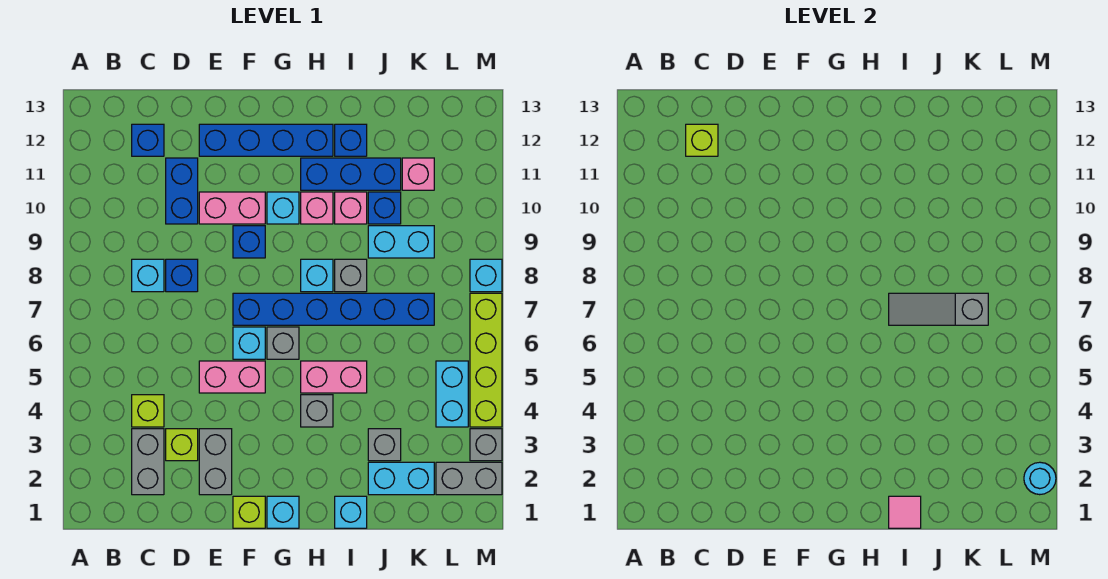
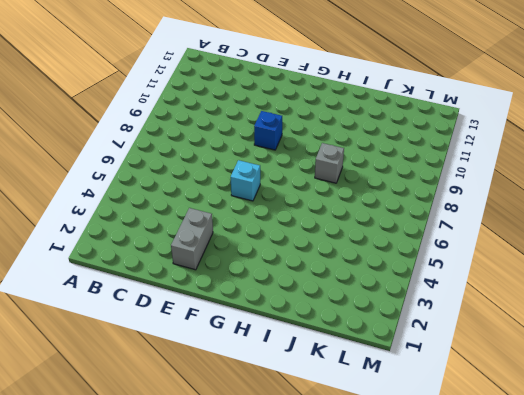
none -> grey brick C2:C3 level 1
none -> lime brick C4 level 1
none -> cyan brick C8 level 1
none -> blue brick C12 level 1

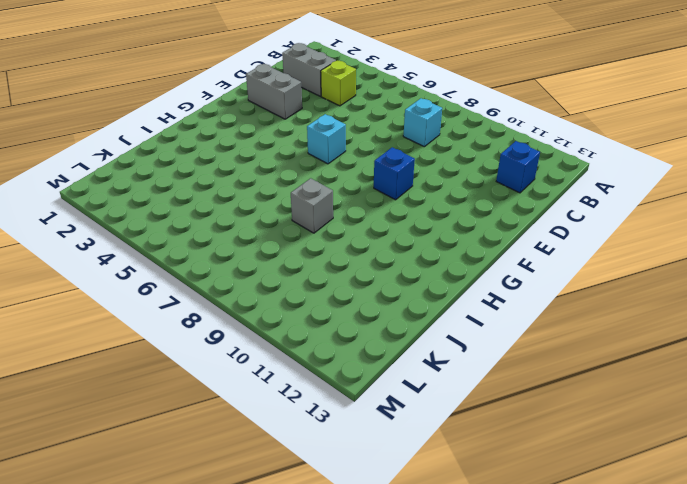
none -> lime brick D3 level 1
none -> blue brick D8 level 1
none -> blue brick D10:D11 level 1
none -> pink brick E5:F5 level 1

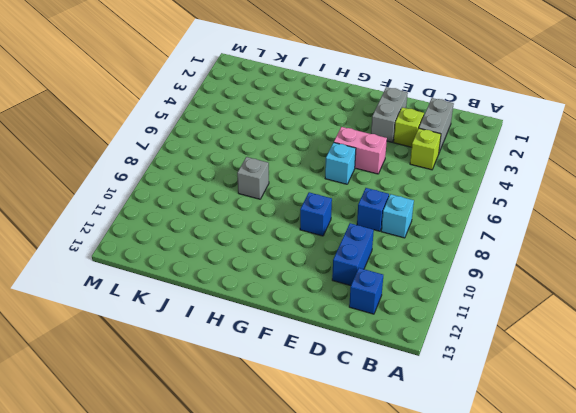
none -> pink brick E10:F10 level 1
none -> blue brick E12:H12 level 1
none -> lime brick F1 level 1
none -> blue brick F7:K7 level 1

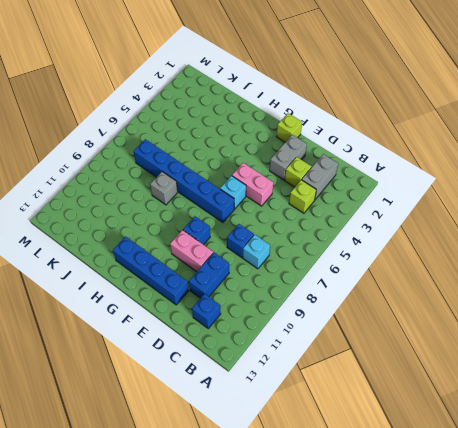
none -> cyan brick G1 level 1
none -> grey brick G6 level 1
none -> cyan brick G10 level 1
none -> grey brick H4 level 1

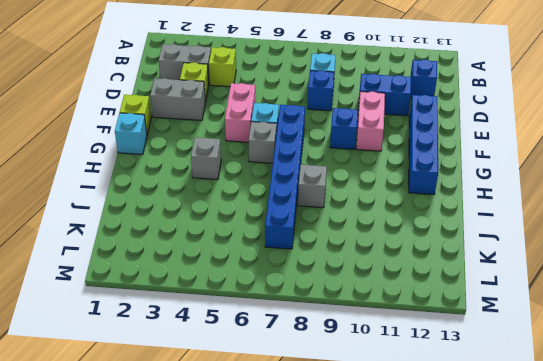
none -> cyan brick G10 level 1
none -> pink brick H5:I5 level 1
none -> cyan brick H8 level 1
none -> pink brick H10 level 1

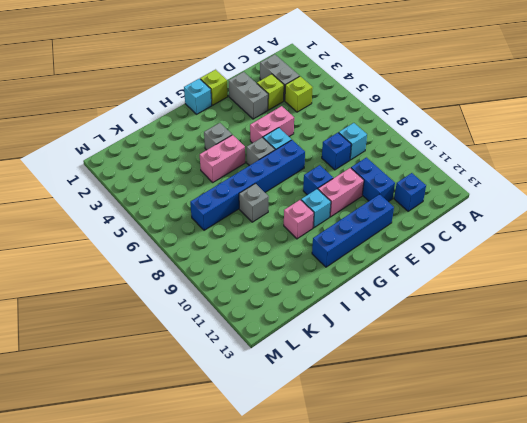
none -> cyan brick H8 level 1
none -> blue brick H11:J11 level 1
none -> cyan brick I1 level 1
none -> pink brick I10 level 1

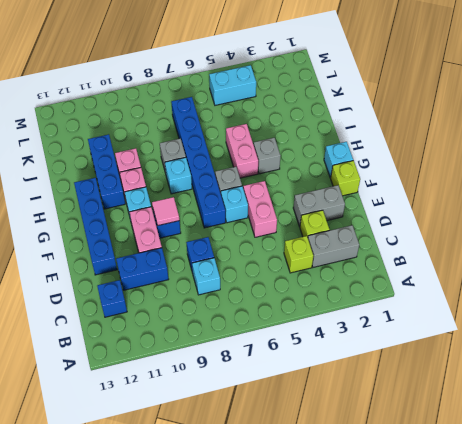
pink tile F9 level 2 -> pink tile I1 level 2
none -> cyan brick I1 level 1
none -> blue brick I12 level 1
none -> cyan brick J2:K2 level 1
none -> grey brick J3 level 1

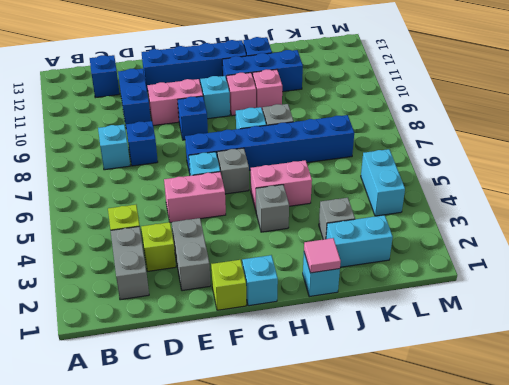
none -> cyan brick J9:K9 level 1
none -> blue brick J10 level 1
none -> pink brick K11 level 1
none -> grey brick L2:M2 level 1

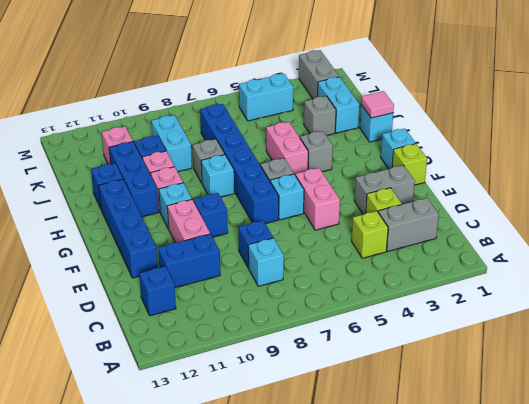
none -> grey brick M3 level 1
none -> lime brick M4:M7 level 1
none -> cyan brick M8 level 1
none -> lime brick C12 level 2

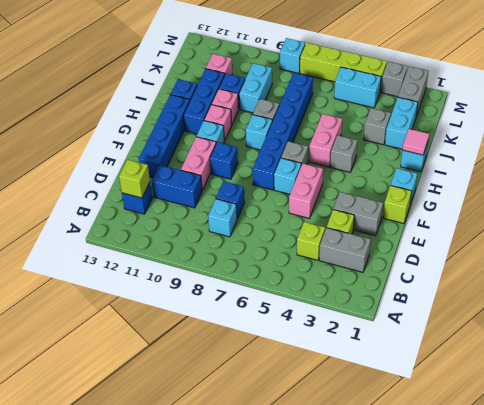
none -> grey slope I7:K7 level 2 top K
none -> cyan round brick M2 level 2

